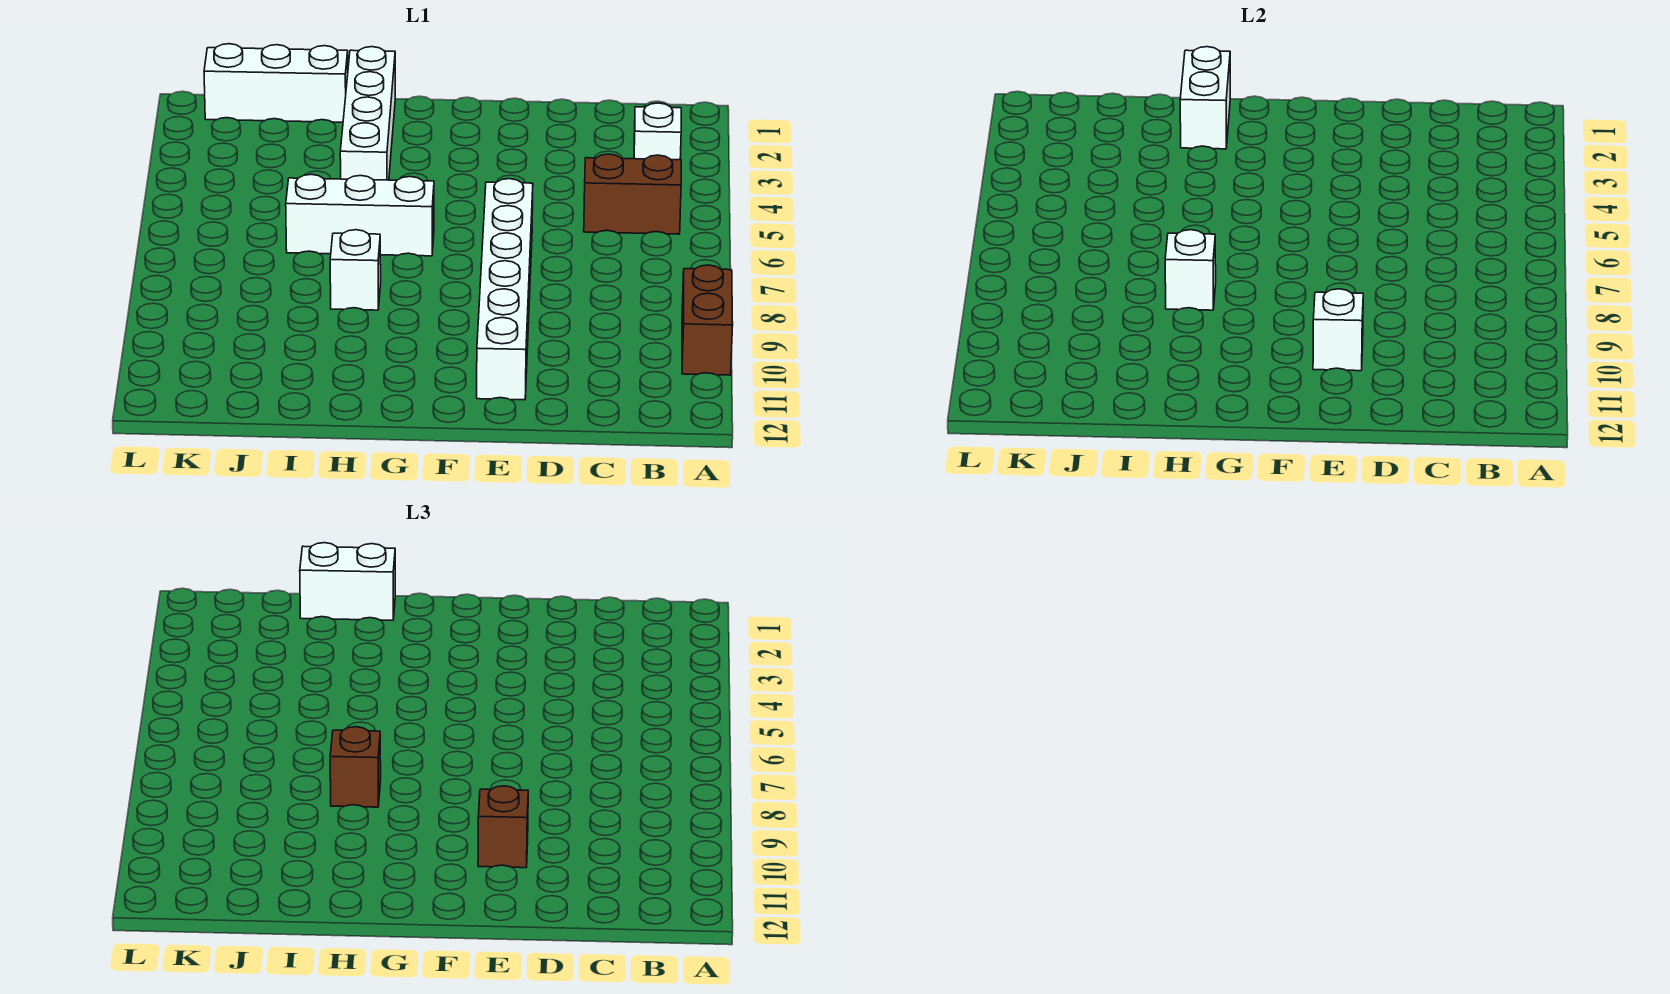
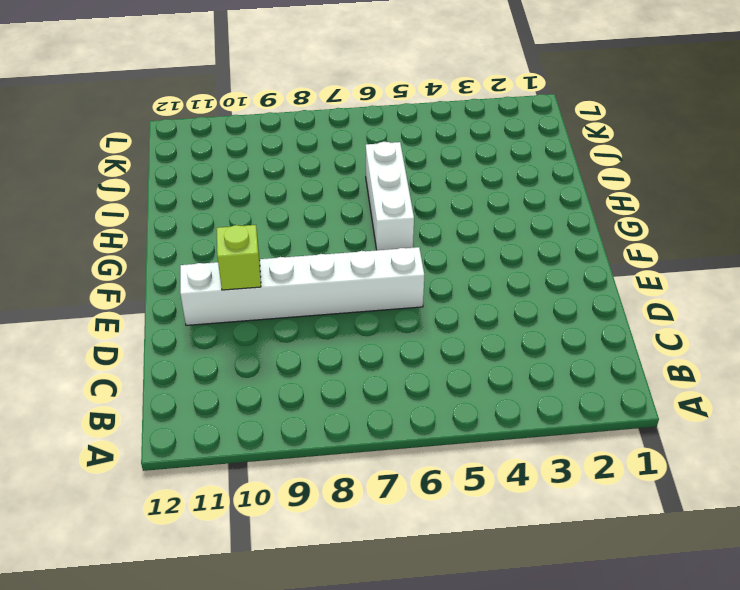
lime brick E10 level 2 -> white brick E10 level 2
none -> brown brick A9:A10 level 1
none -> white brick B3 level 1
none -> brown brick B5:C5 level 1

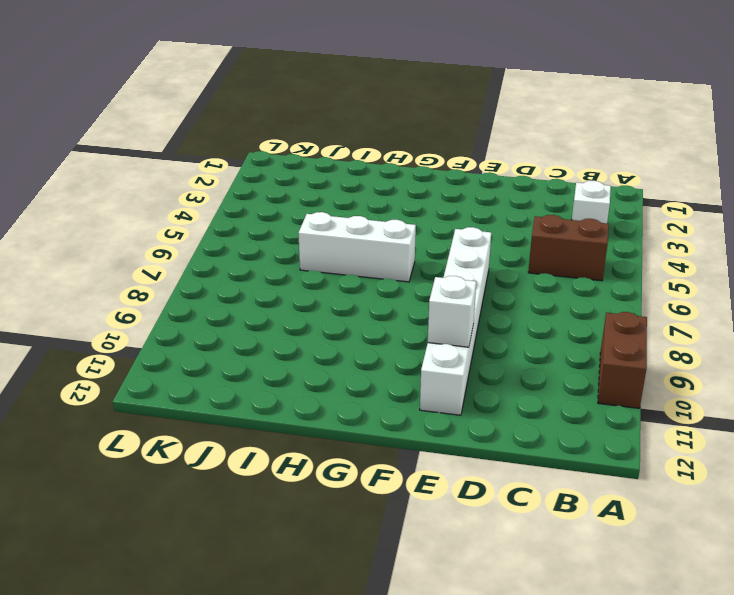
none -> white brick H1:H4 level 1
none -> white brick H8 level 1
none -> white brick I1:K1 level 1

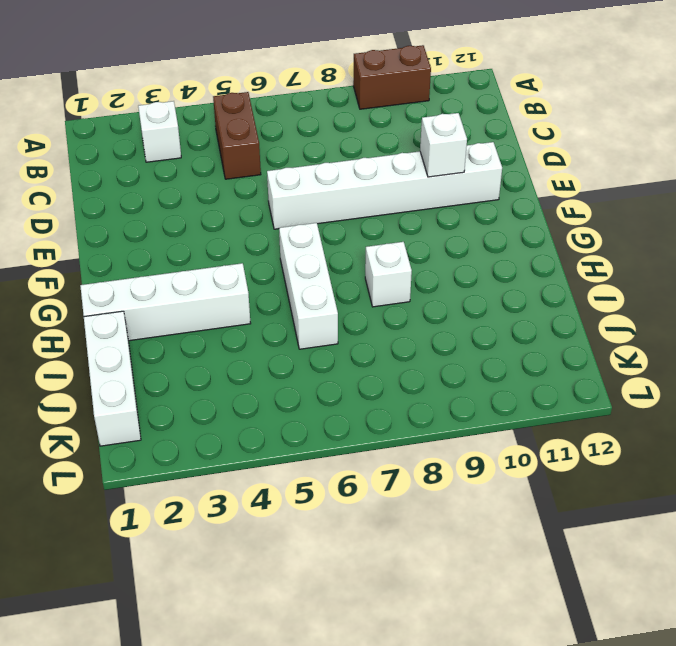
none -> white brick H1:H2 level 2
none -> white brick H8 level 2
none -> brown brick E10 level 3

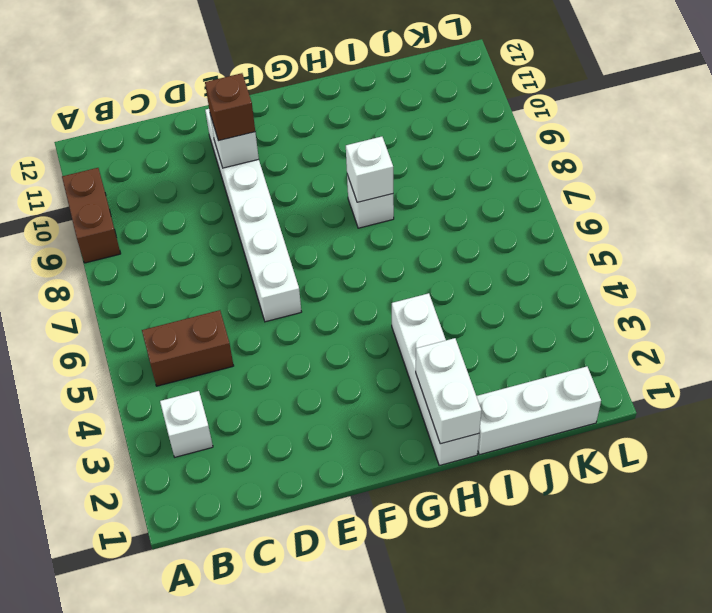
none -> white brick G6:I6 level 1
none -> white brick H1:I1 level 3
none -> brown brick H8 level 3

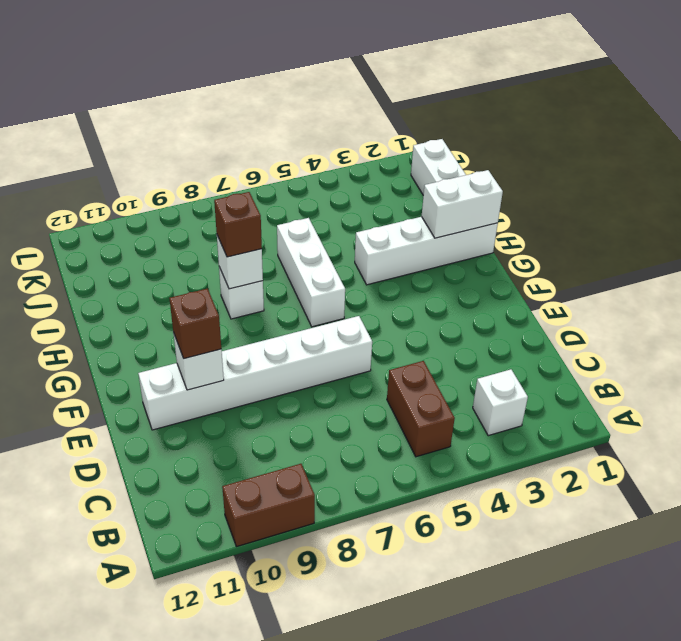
none -> white brick H1:I1 level 3

